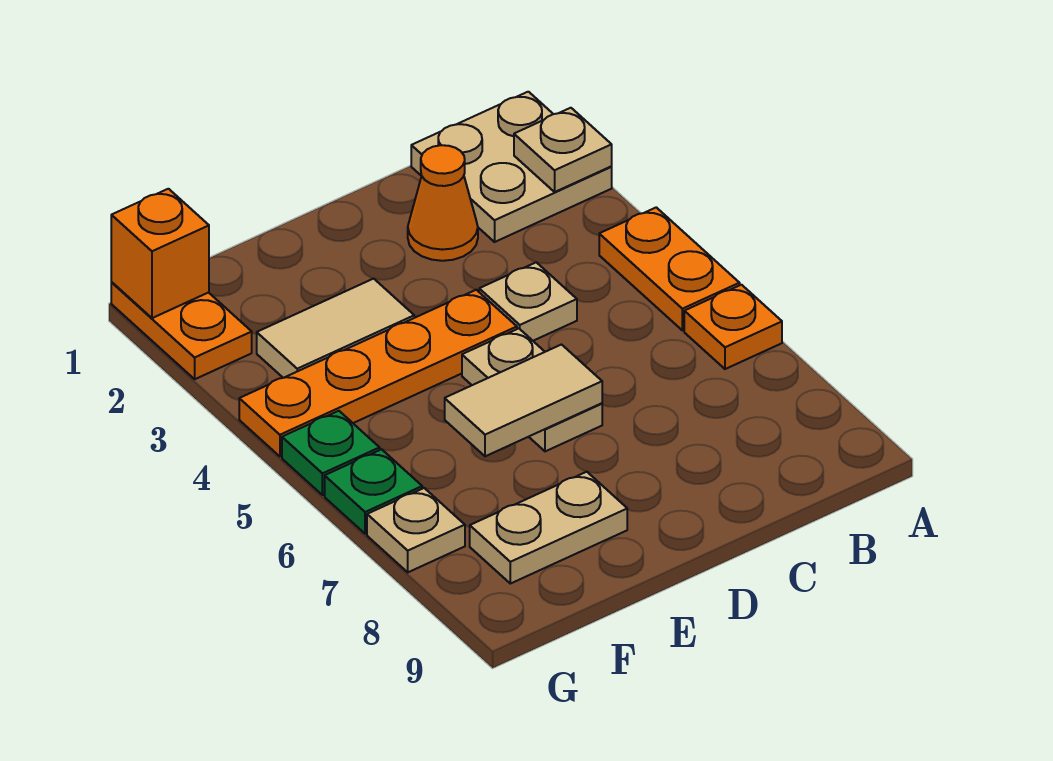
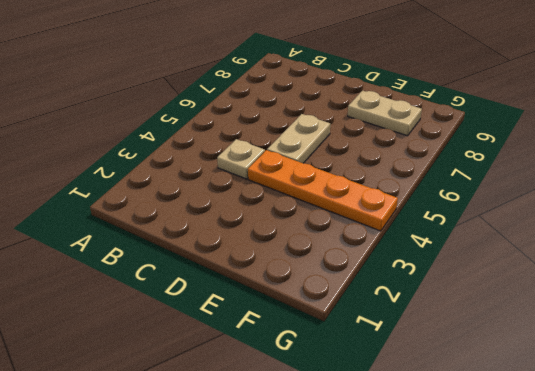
none -> tan plate A1:B2 level 1
none -> orange plate A4:A5 level 1
none -> orange plate A6 level 1

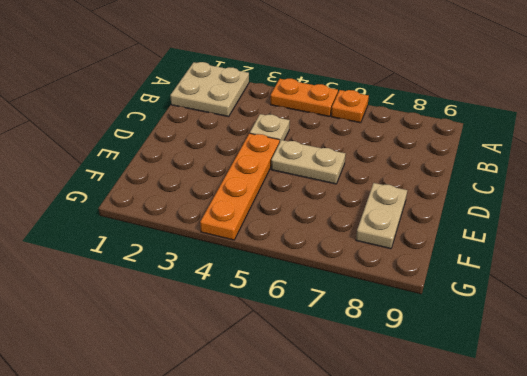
none -> orange cone C2 level 1
none -> tan tile E3:F3 level 1
none -> orange plate G1:G2 level 1

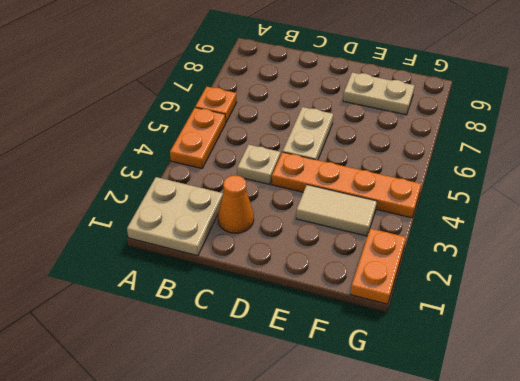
none -> green plate G5 level 1
none -> green plate G6 level 1
none -> tan plate G7 level 1

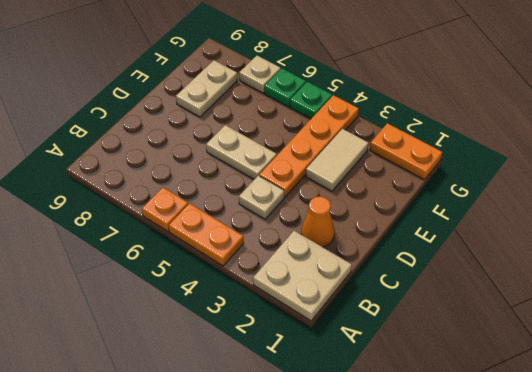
none -> tan plate A2 level 2
none -> tan tile D6:E6 level 2
none -> orange brick G1 level 2

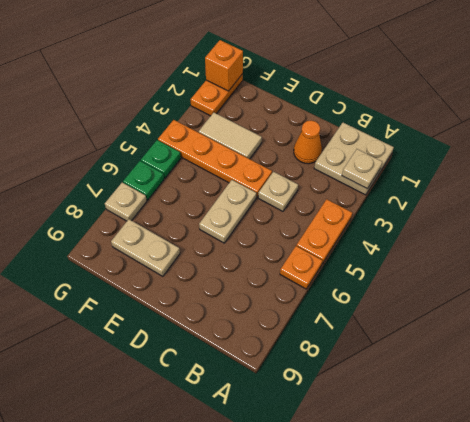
none -> tan tile D6:E6 level 2

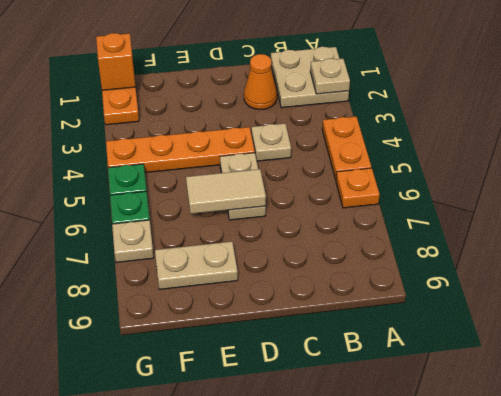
none -> tan tile E3:F3 level 1

